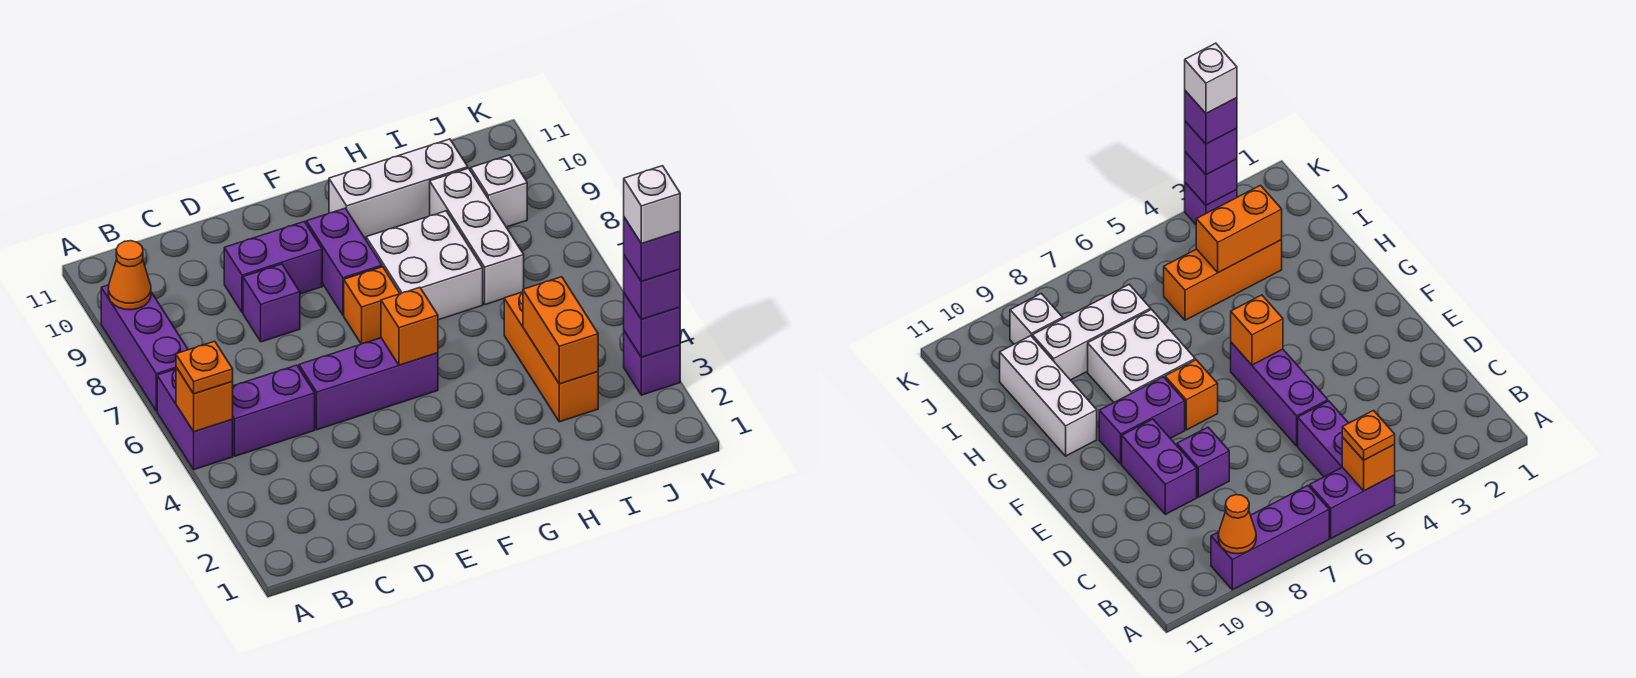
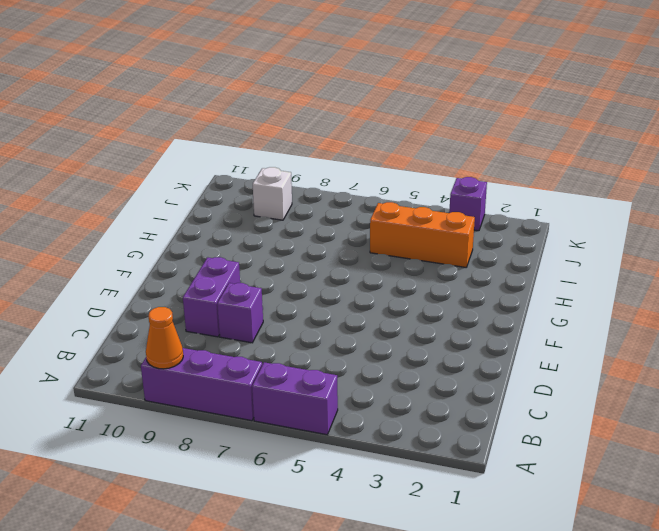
none -> purple brick B5:C5 level 1
none -> purple brick D5:F5 level 1
none -> orange brick F7 level 1

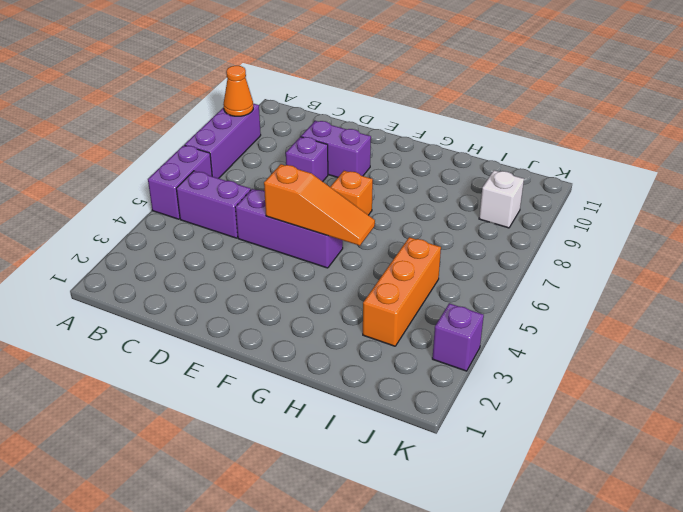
orange slope E5:G5 level 2 top E -> orange brick F5 level 2
none -> purple brick F8:F9 level 1
none -> white brick G7:H8 level 1
none -> white brick G10:I10 level 1

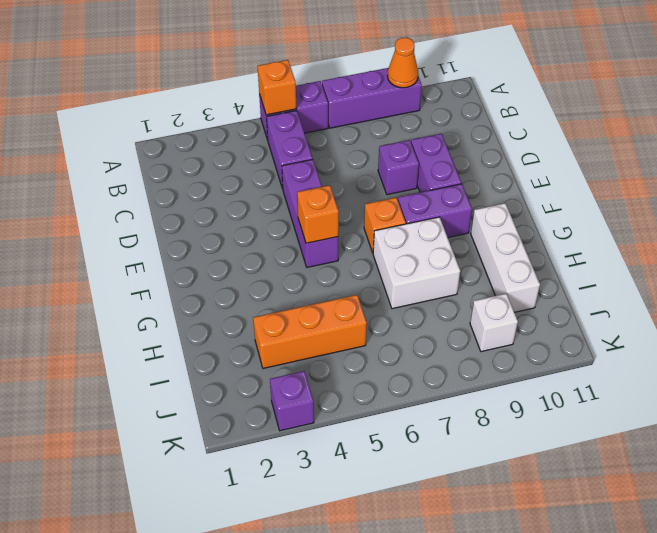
none -> white brick I7:I9 level 1
none -> orange brick I3:I4 level 2
none -> purple brick K3 level 2

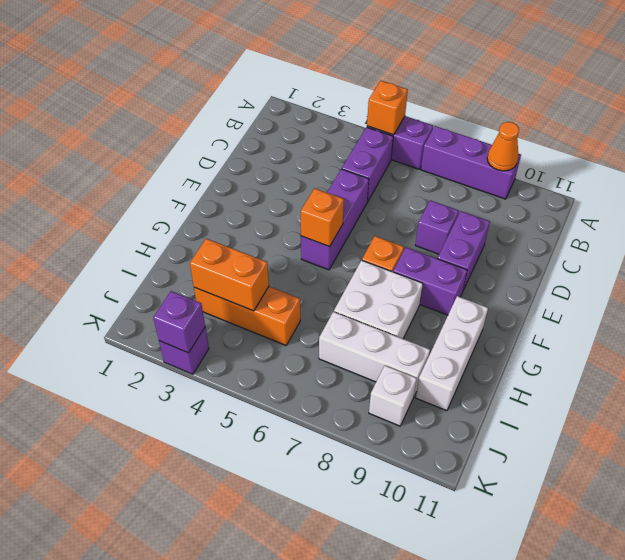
none -> orange plate A5 level 3
none -> purple brick K3 level 3
none -> purple brick K3 level 4

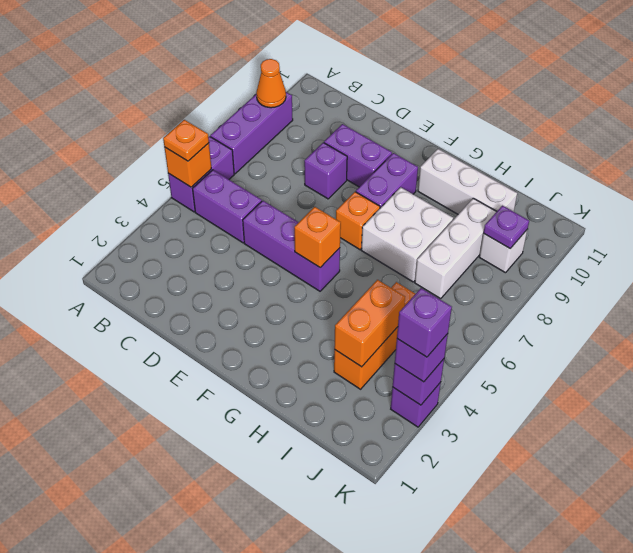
purple plate J9 level 2 -> none
none -> white brick K3 level 5

